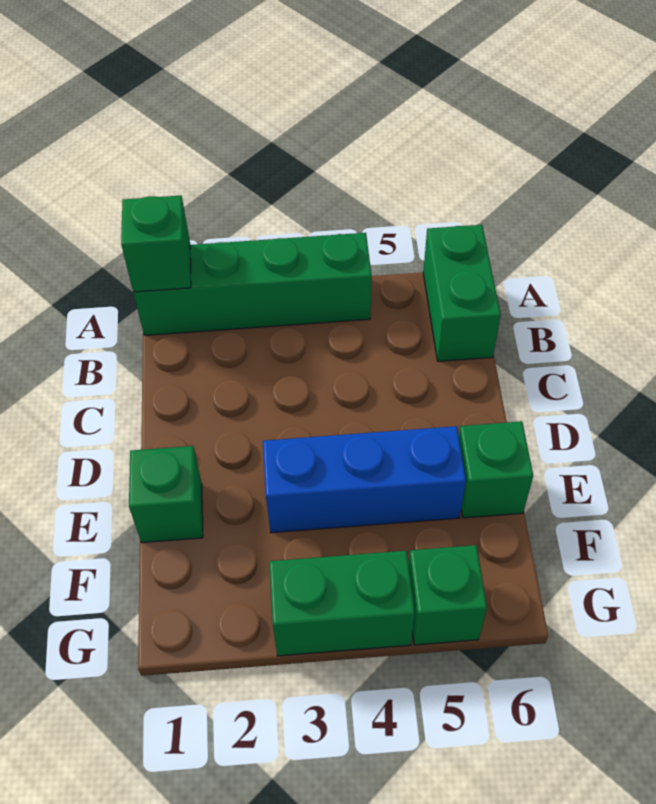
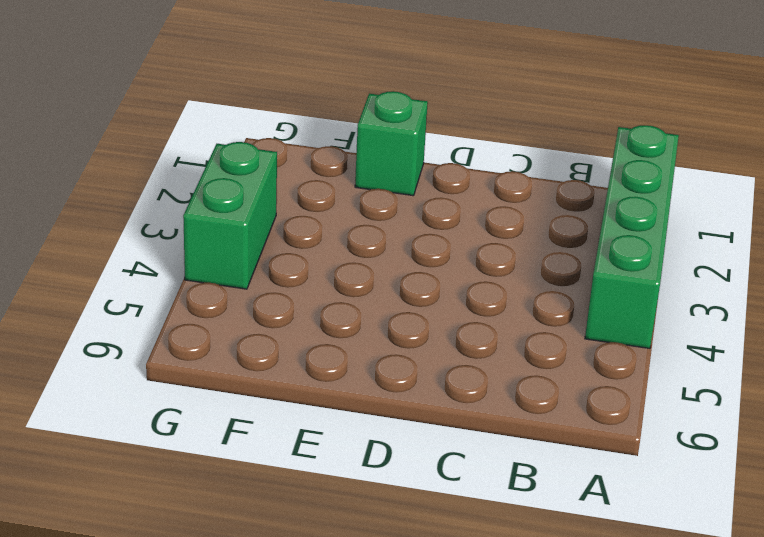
none -> green brick A6:B6 level 1
none -> blue brick E3:E5 level 1

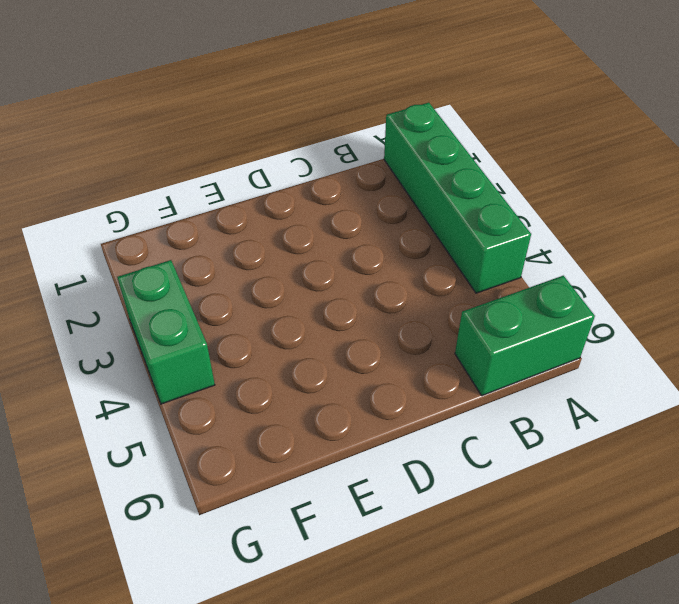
none -> green brick E1 level 1
none -> blue brick E3:E5 level 1

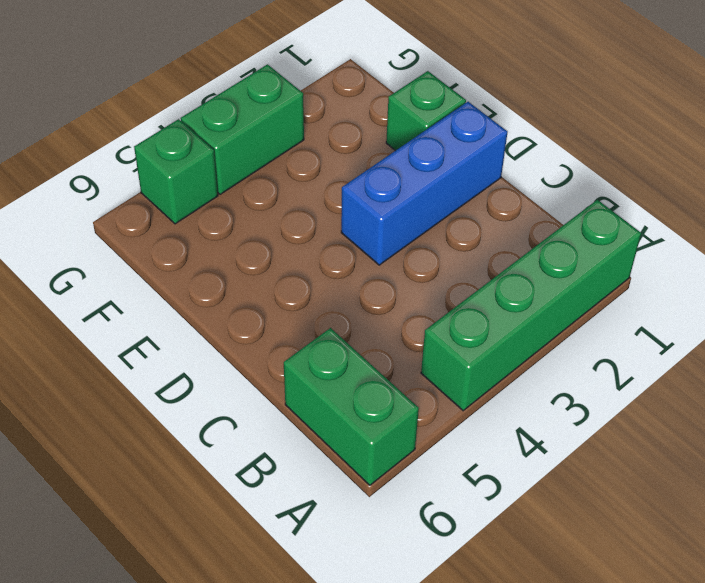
blue brick D1:D3 level 1 -> blue brick E3:E5 level 1
none -> green brick E6 level 1
none -> green brick A1 level 2

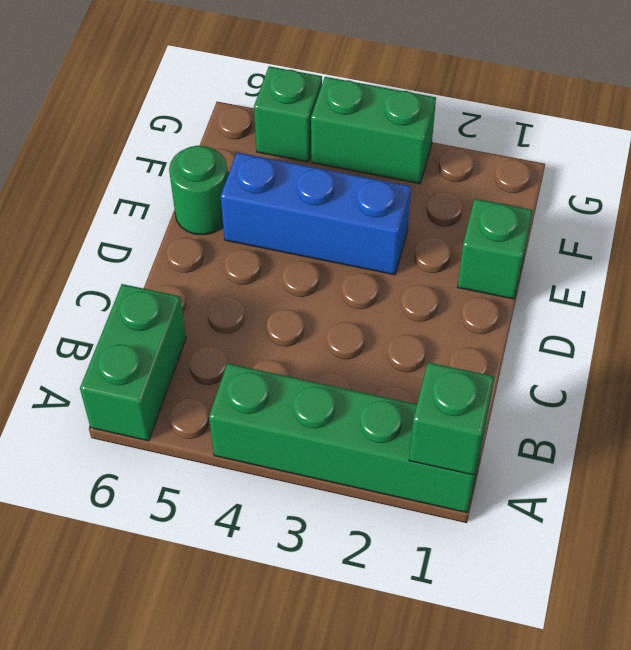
green round brick E6 level 1 -> green brick E6 level 1

